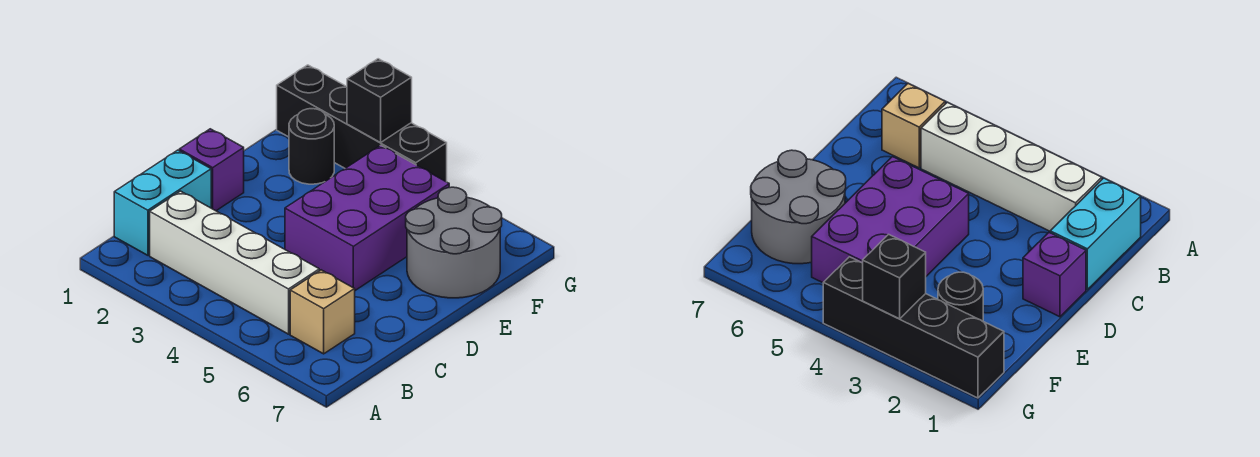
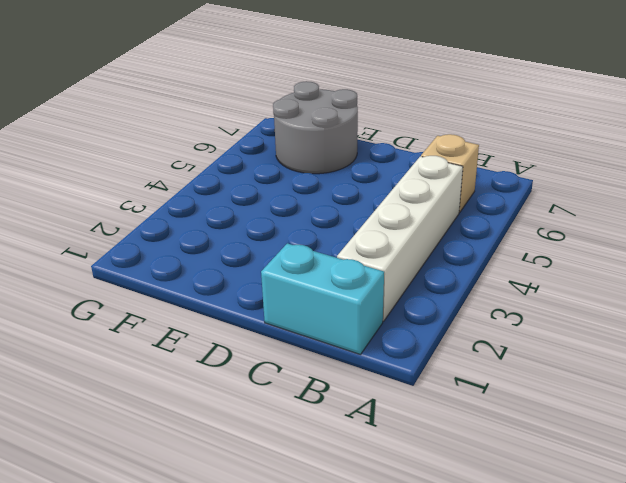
none -> purple brick D1 level 1
none -> purple brick D4:F5 level 1

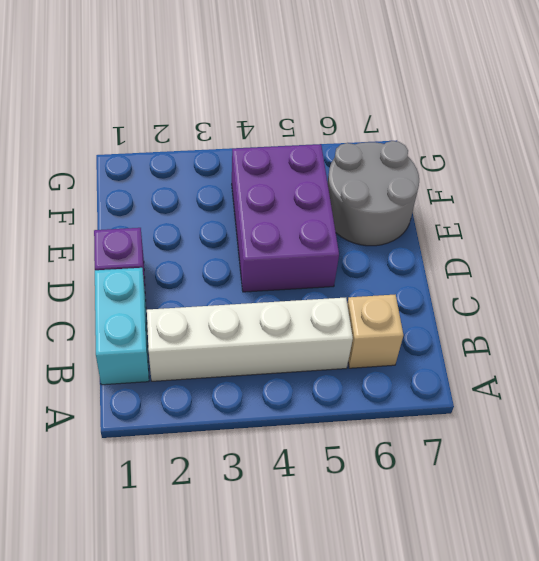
none -> black round brick F2 level 1
none -> black brick G1:G4 level 1

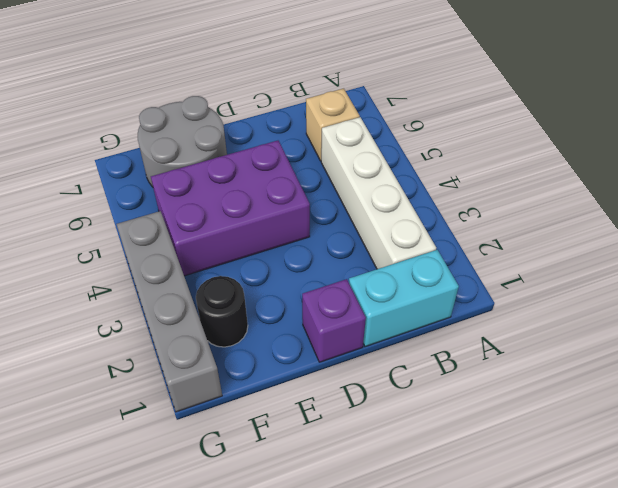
grey brick G1:G4 level 1 -> black brick G1:G4 level 1
none -> black brick G3 level 2

